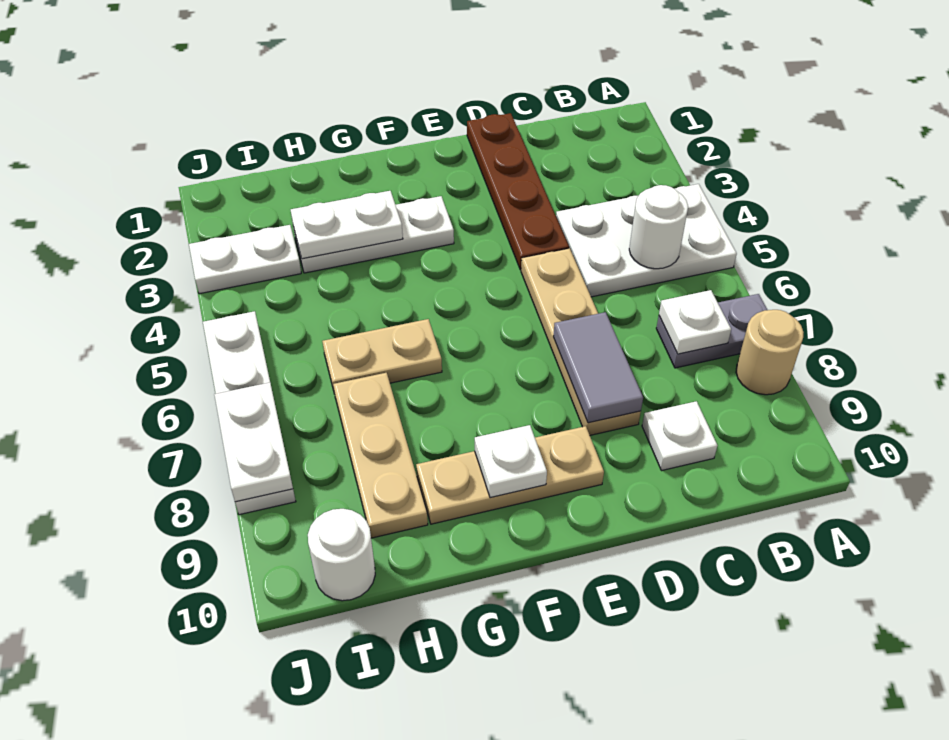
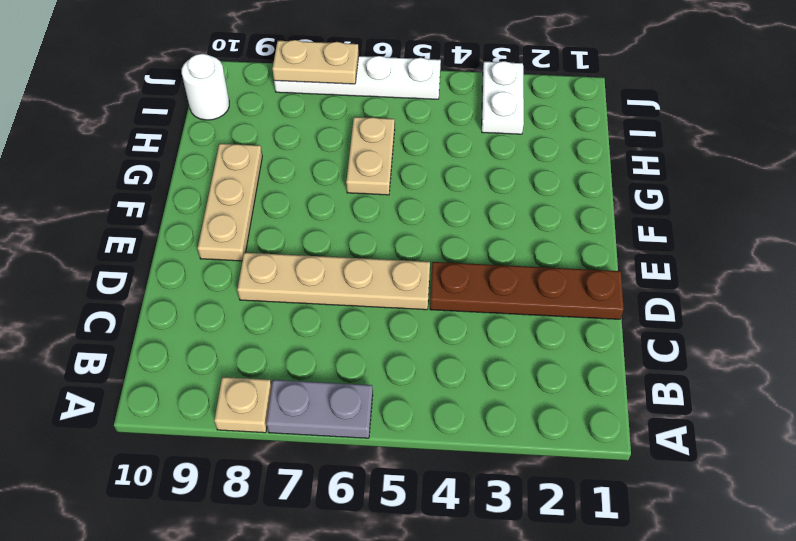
grey plate A6:A7 level 1 -> grey plate A7:B7 level 1
tan plate A8 level 1 -> tan round brick A8 level 1
tan plate J7:J8 level 2 -> white plate J7:J8 level 2
none -> white plate A4:C5 level 1
none -> white plate C9 level 1
none -> white plate F3:H3 level 1

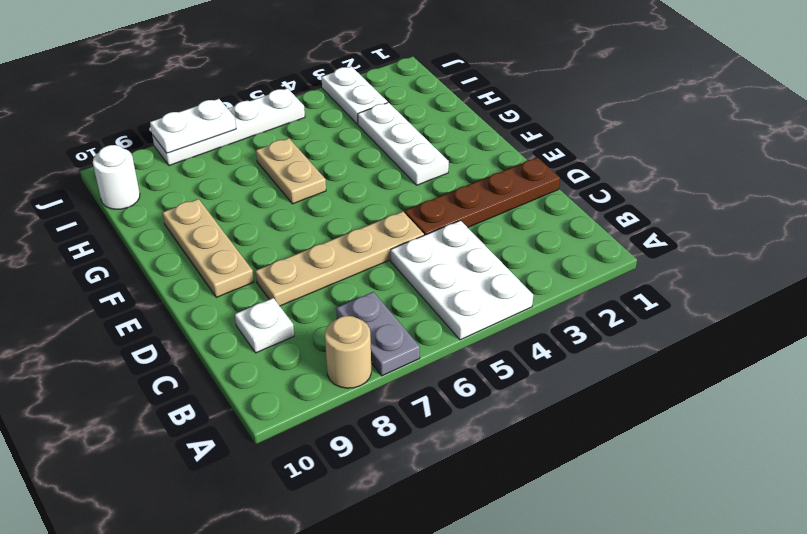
none -> tan plate H7:H9 level 1
none -> white round brick B5 level 2
none -> white plate B7 level 2

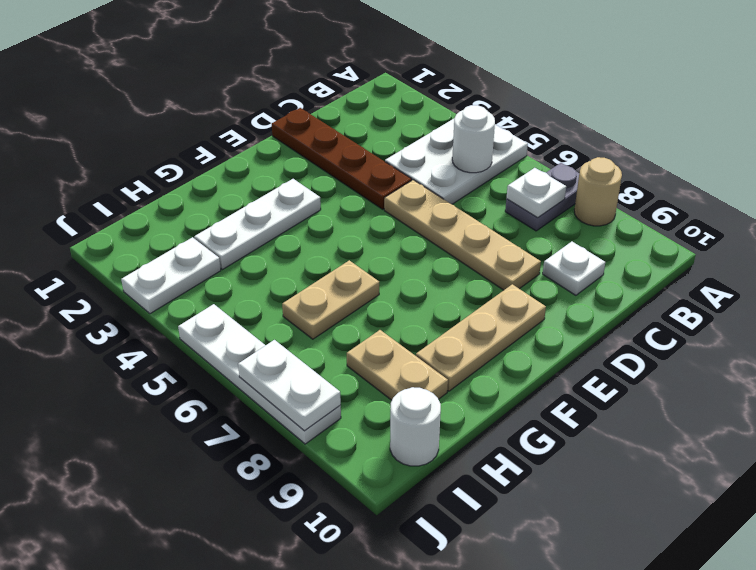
tan plate H8:H9 level 1 -> tan plate H7:H9 level 1
none -> grey tile D7:D8 level 2
none -> white plate F9 level 2
none -> white plate G3:H3 level 2

